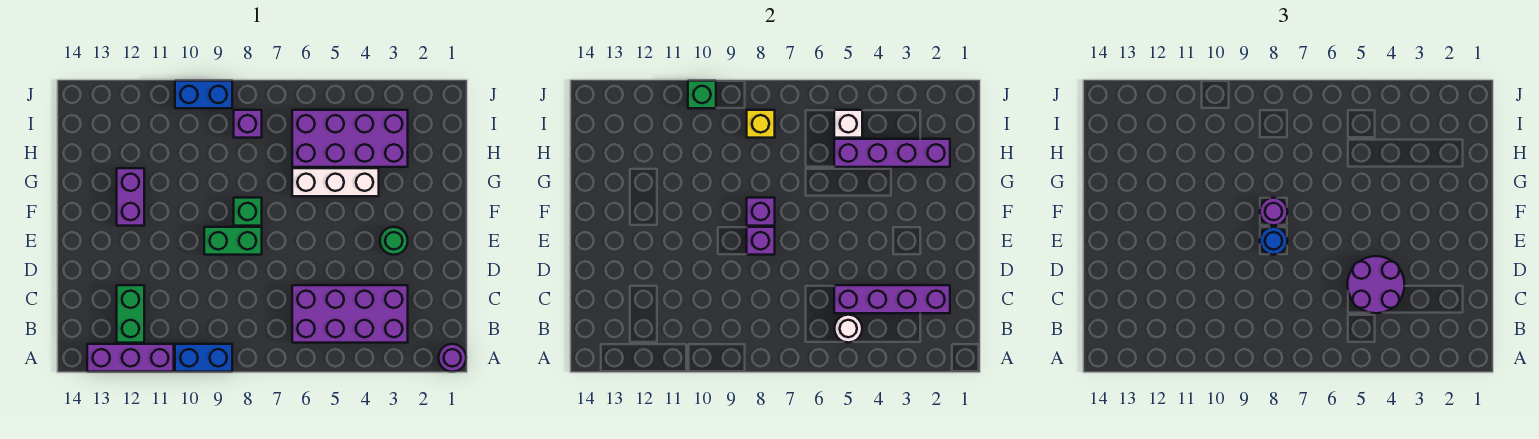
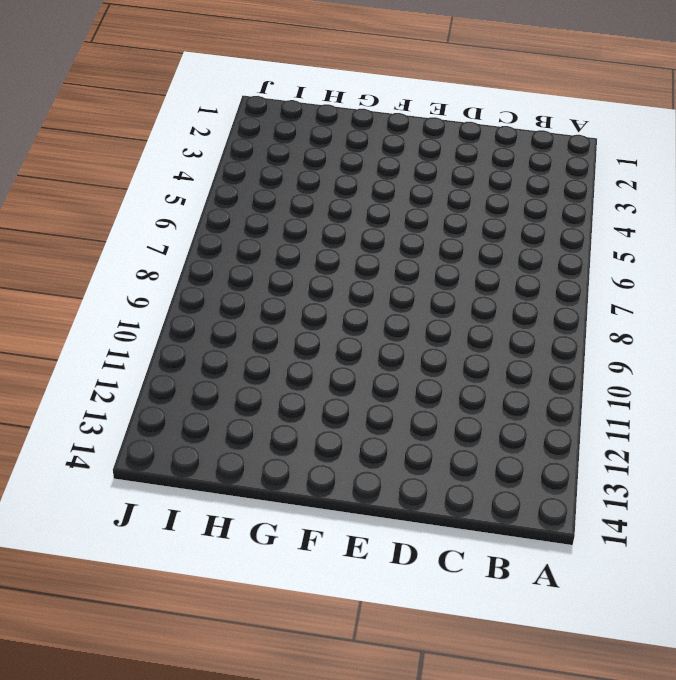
none -> purple round brick A1 level 1
none -> blue brick A9:A10 level 1
none -> purple brick A11:A13 level 1

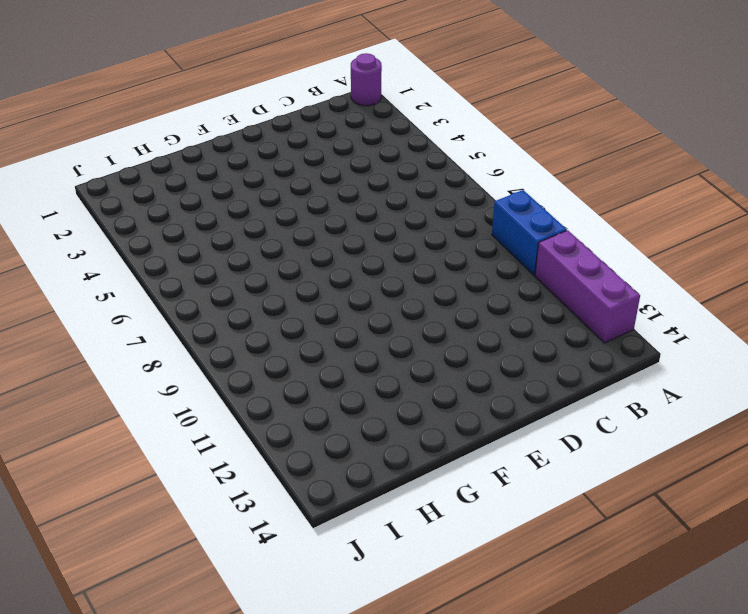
none -> purple brick B3:C6 level 1
none -> green brick B12:C12 level 1
none -> green round brick E3 level 1

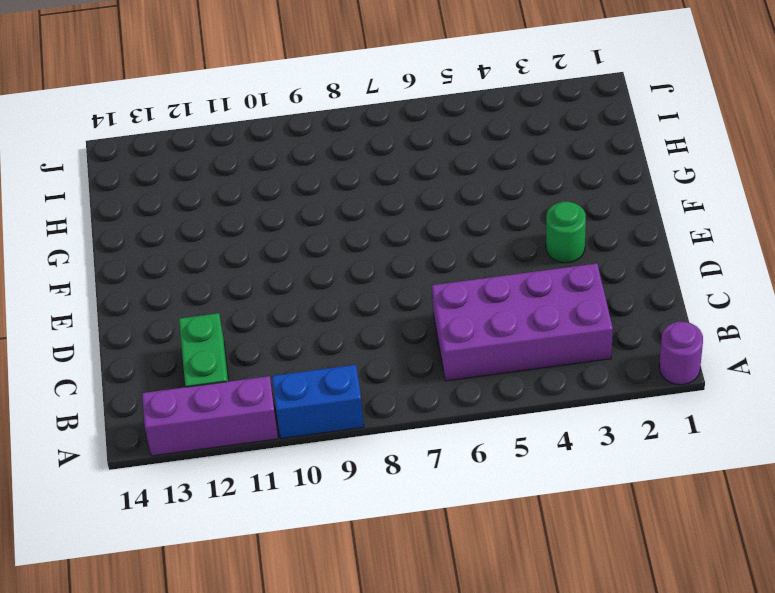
none -> green brick E8:E9 level 1
none -> green brick F8 level 1
none -> purple brick F12:G12 level 1

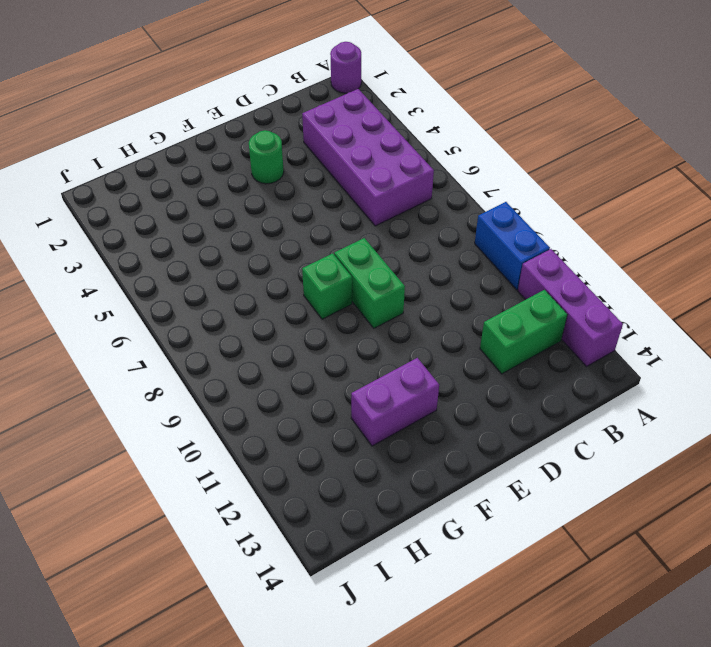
none -> white brick G4:G6 level 1
none -> purple brick H3:I6 level 1
none -> purple brick I8 level 1

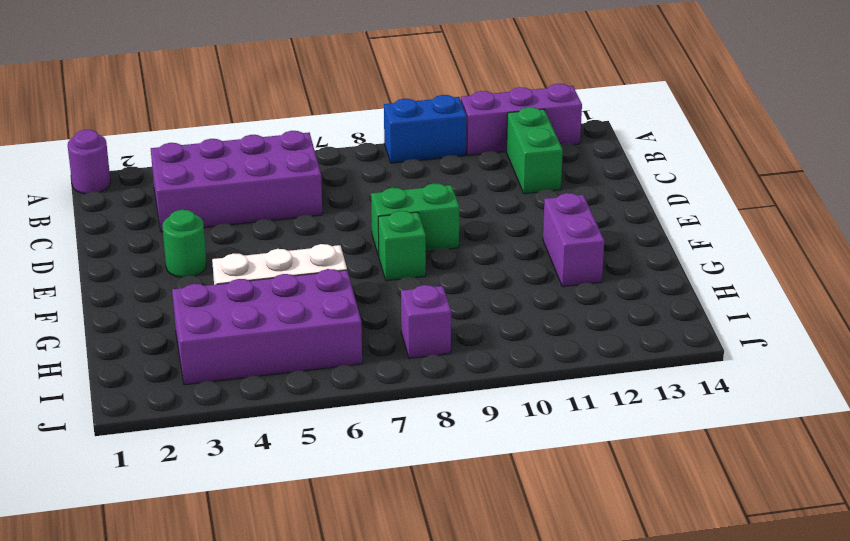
none -> blue brick J9:J10 level 1
none -> white round brick B5 level 2
none -> purple brick C2:C5 level 2

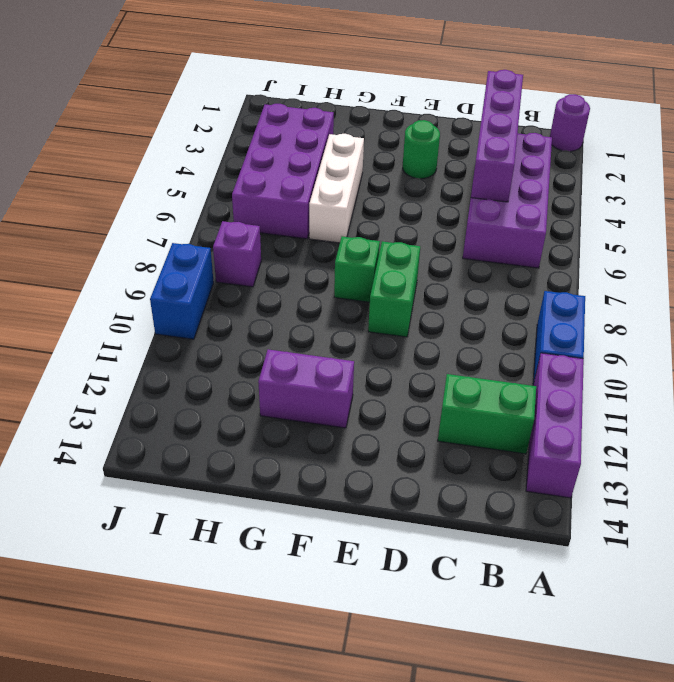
none -> white round brick B5 level 2
none -> purple brick E8 level 2
none -> purple brick F8 level 2

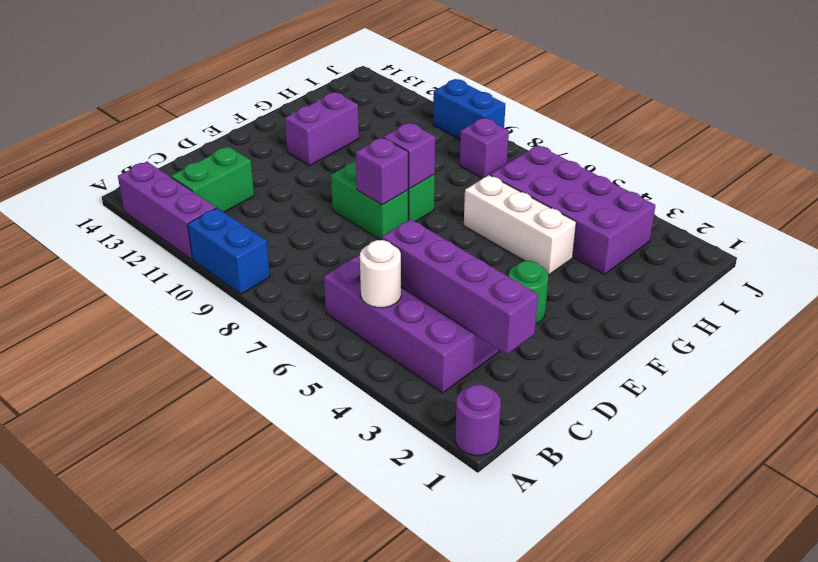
none -> purple brick H2:H5 level 2
none -> white brick I5 level 2
none -> yellow brick I8 level 2

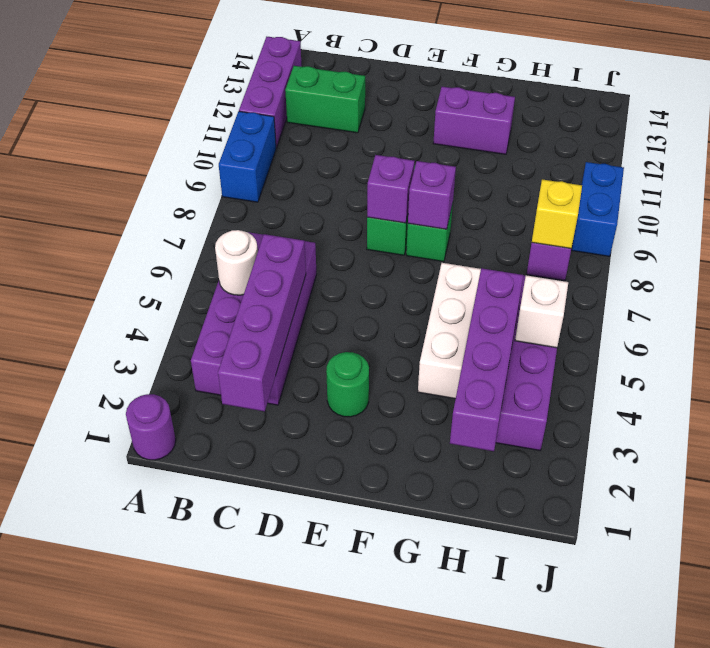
none -> green brick J10 level 2
none -> purple round brick C4:D5 level 3
none -> blue round brick E8 level 3

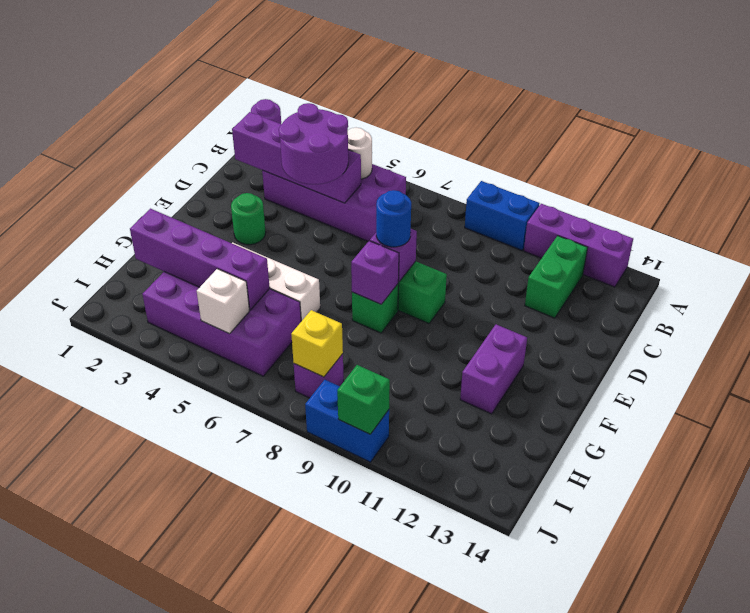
none -> purple round brick F8 level 3

